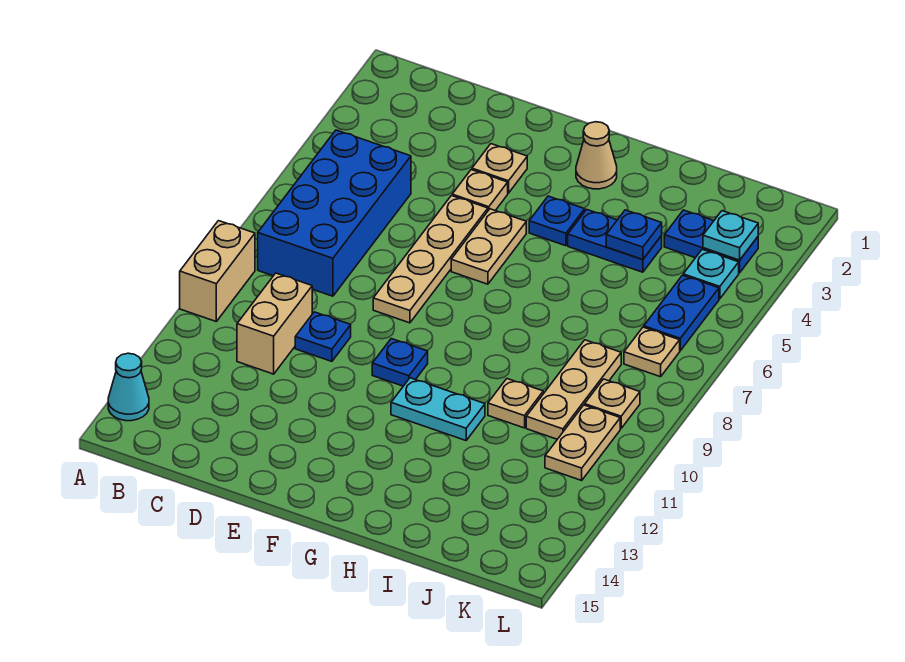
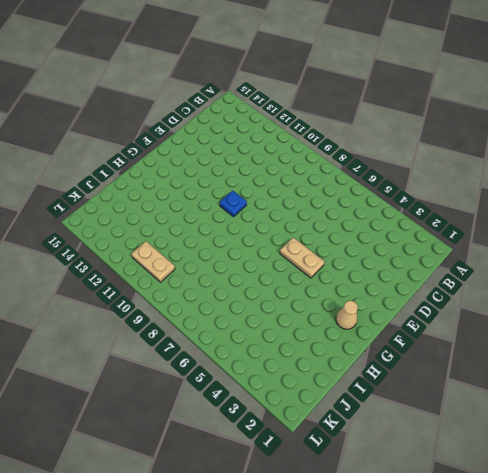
none -> tan brick A9:A10 level 1
none -> cyan cone A14 level 1
none -> blue brick B5:C8 level 1

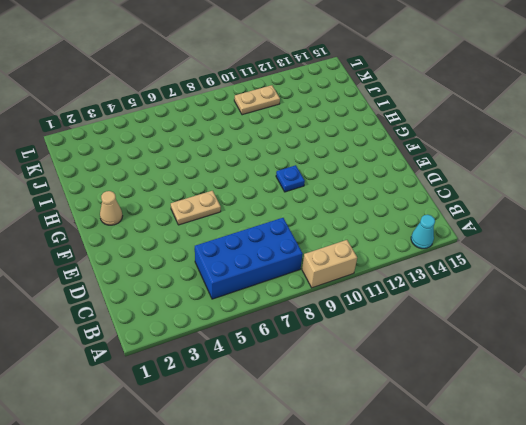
none -> tan brick C10:C11 level 1
none -> blue plate D10 level 1
none -> tan plate E3 level 1

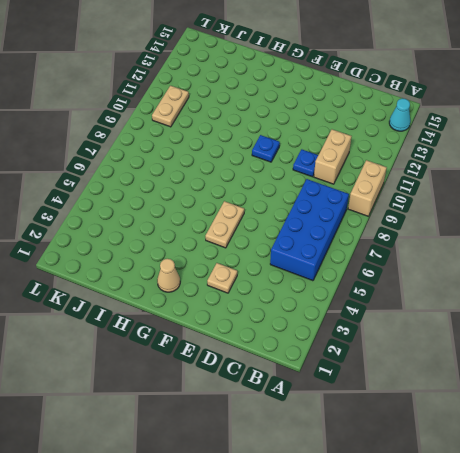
none -> tan plate E4 level 1
none -> tan plate E5:E8 level 1
none -> blue plate G4 level 1

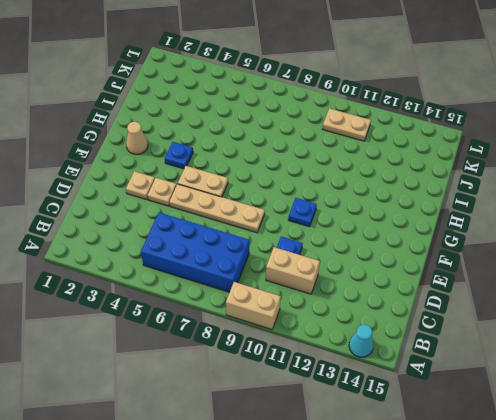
none -> cyan plate G11:H11 level 1
none -> blue plate H4:I4 level 1
none -> tan plate I10 level 1

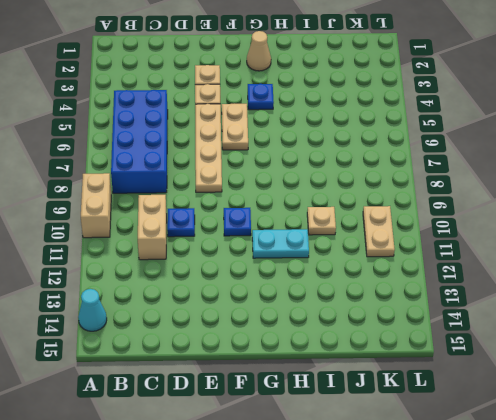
none -> blue plate H4:I4 level 1
none -> blue plate J3:K3 level 1
none -> tan plate J8:J10 level 1

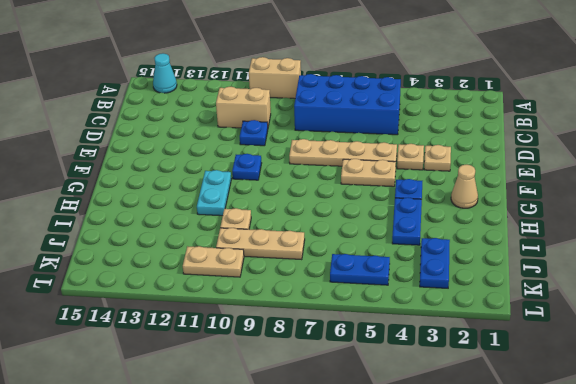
none -> cyan plate K4 level 1
none -> tan plate K7 level 1
none -> tan plate K9 level 1

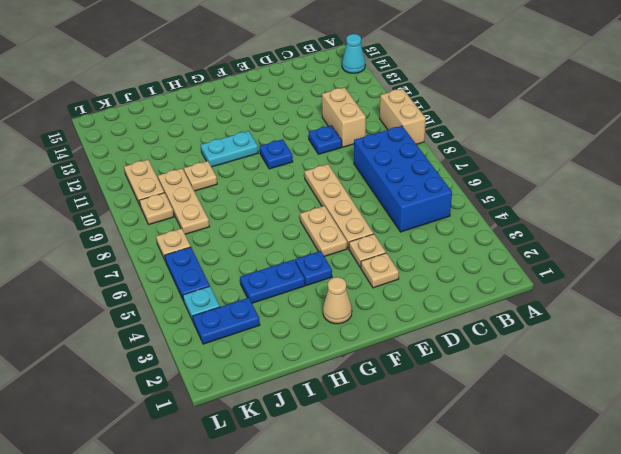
none -> blue plate I4 level 2
none -> cyan plate K3 level 2

